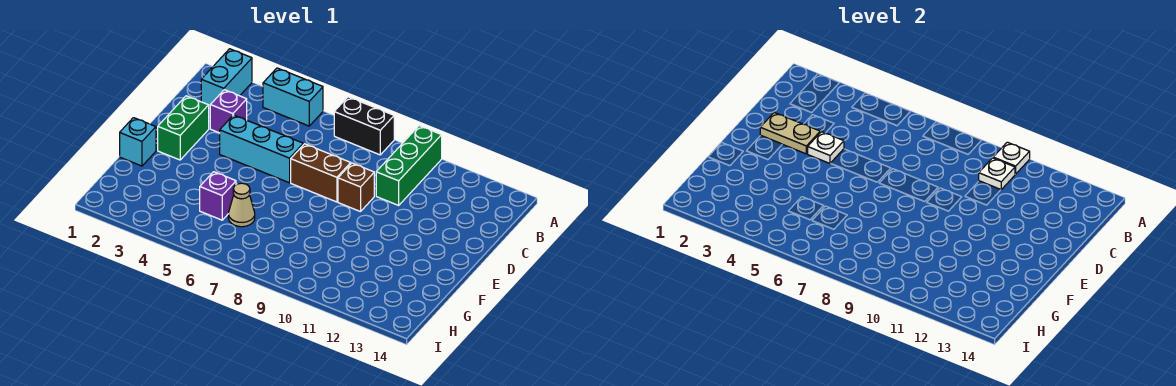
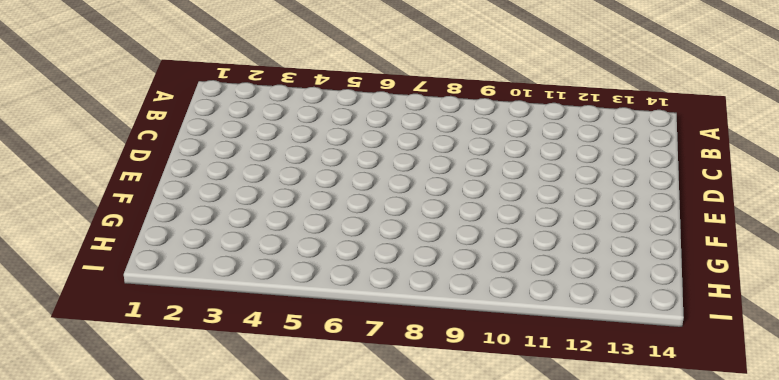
none -> cyan brick A2:B2 level 1
none -> cyan brick A4:A5 level 1
none -> black brick A7:A8 level 1

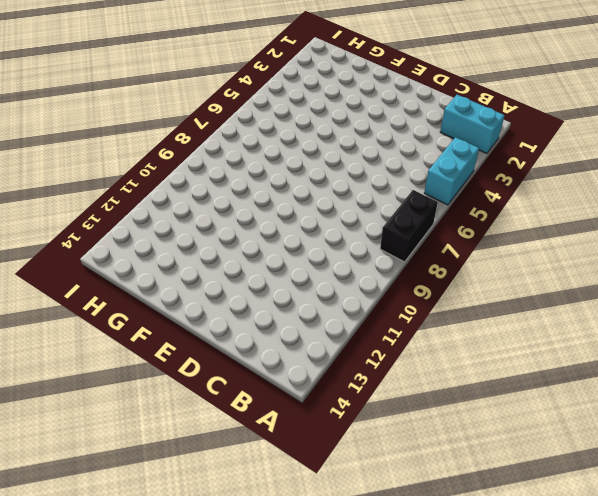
none -> green brick A10:C10 level 1
none -> purple brick C3 level 1
none -> green brick D2:E2 level 1

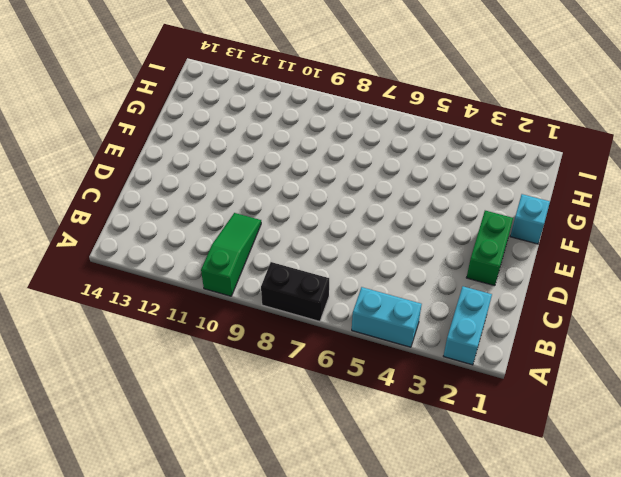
green slope A10:C10 level 1 top A -> green brick A10:C10 level 1
none -> purple brick C3 level 1
none -> cyan brick D4:D6 level 1
none -> brown brick D7:D8 level 1

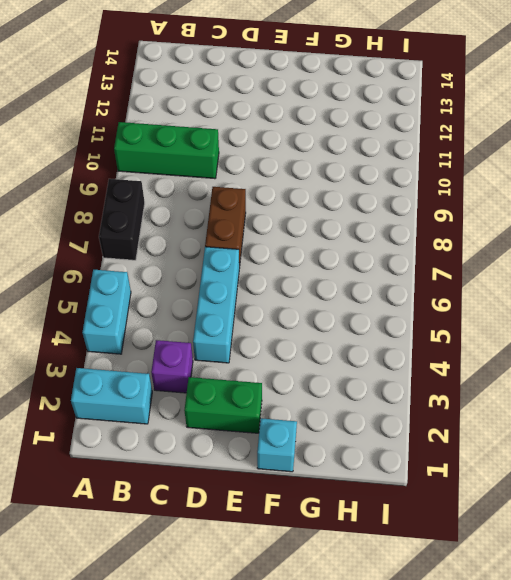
none -> brown brick D9 level 1
none -> purple brick G5 level 1
none -> tan cone G6 level 1

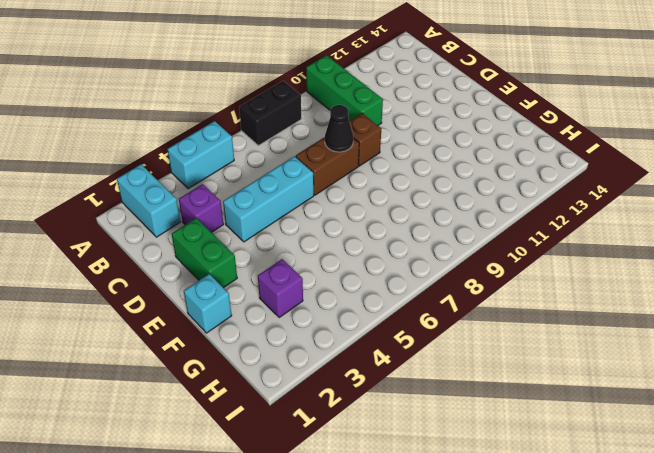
black cone D8 level 2 -> none
purple brick G3 level 1 -> purple brick G5 level 1
none -> tan cone G6 level 1
none -> white plate A10 level 2
none -> white plate B10 level 2

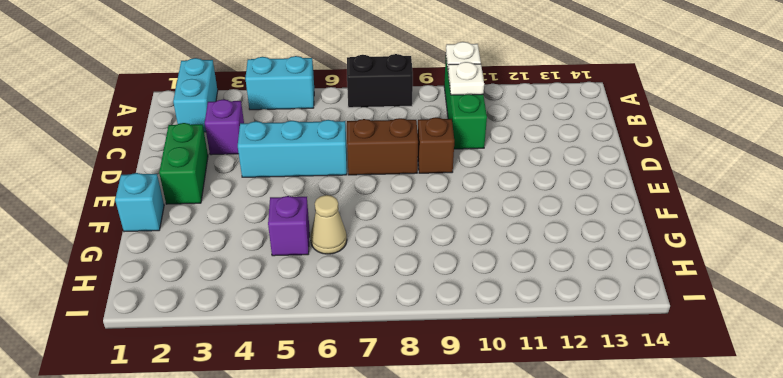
none -> tan plate D2:D3 level 2
none -> white plate D4 level 2

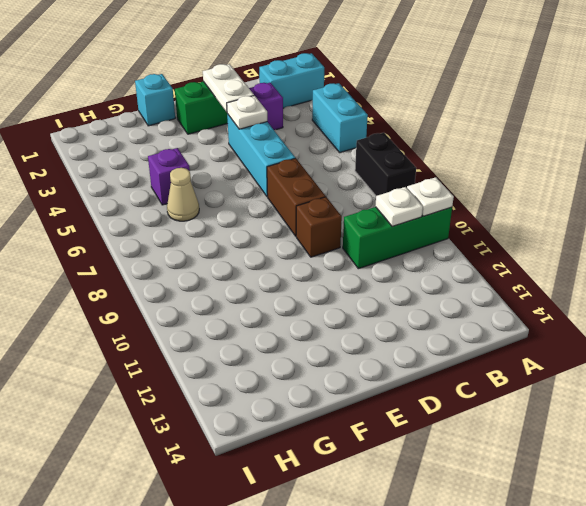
white plate D2:D3 level 2 -> tan plate D2:D3 level 2

